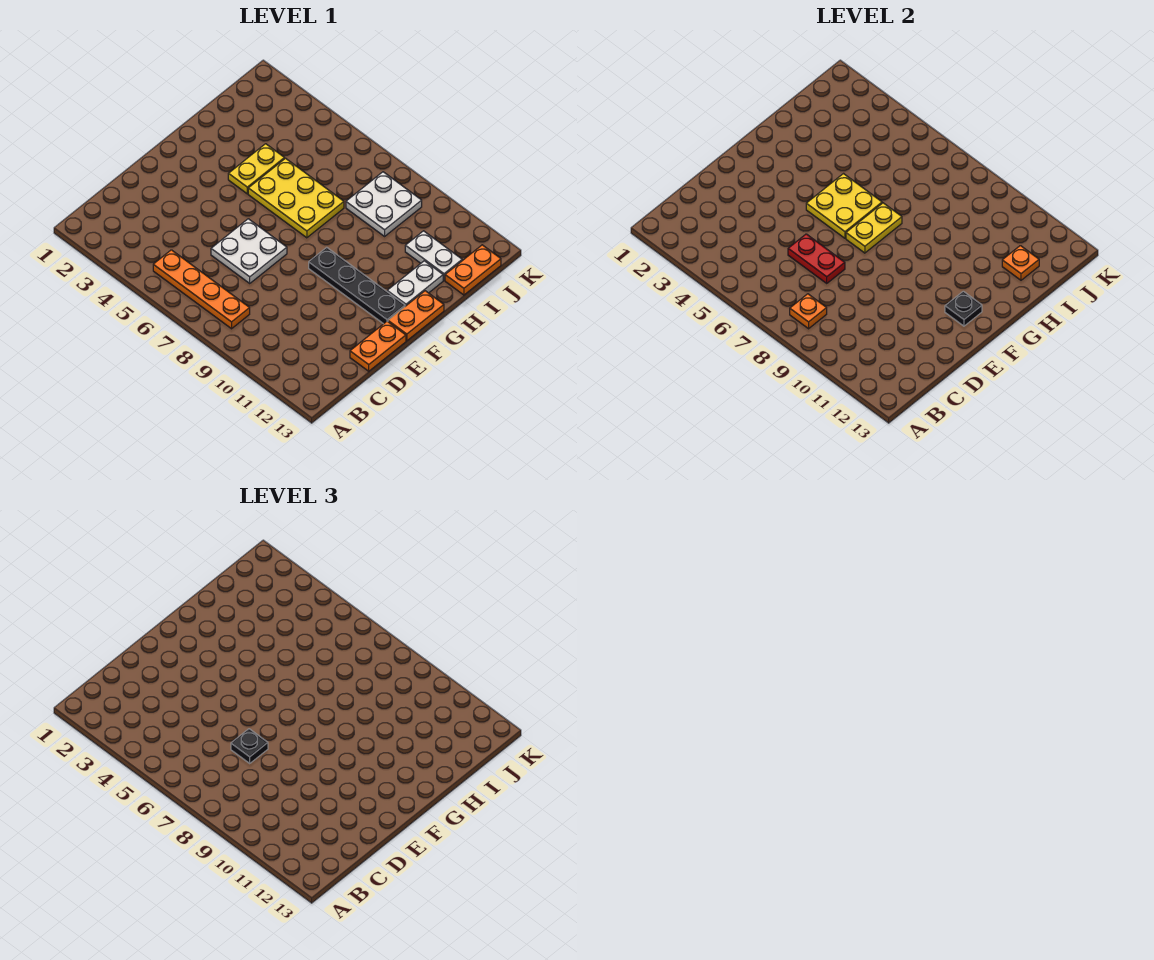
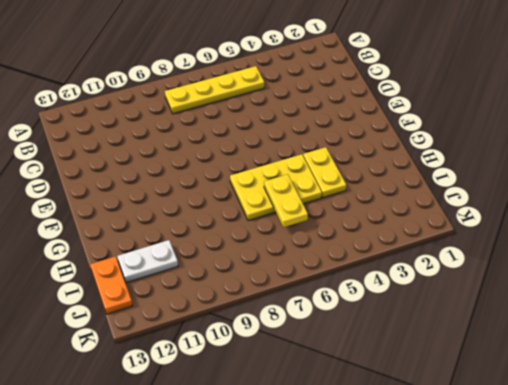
yellow plate B5:B8 level 1 -> orange plate B5:B8 level 1
yellow plate H6:I6 level 2 -> yellow plate F7:G7 level 2
none -> white plate D6:E7 level 1
none -> orange plate D13:E13 level 1
none -> black plate F9:F12 level 1

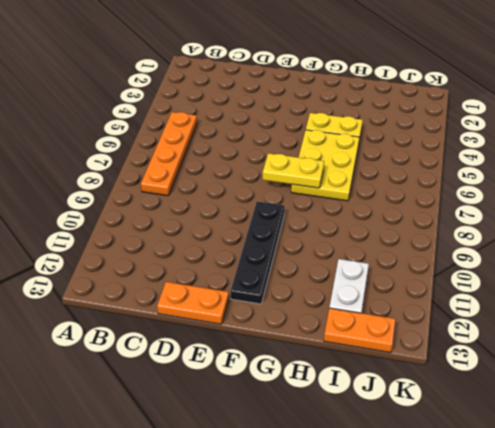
none -> white plate D6:E7 level 1
none -> orange plate F13:G13 level 1
none -> white plate G12:H12 level 1

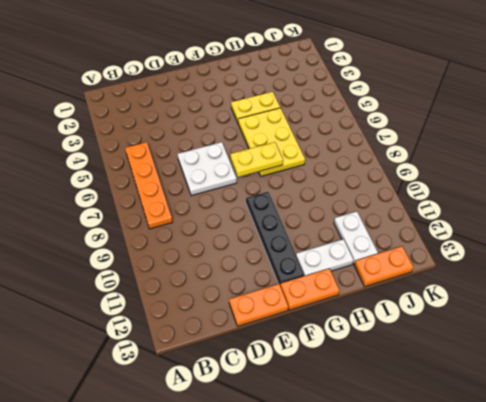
none -> white plate I8:J9 level 1
none -> orange plate B8 level 2
none -> red plate D6:D7 level 2

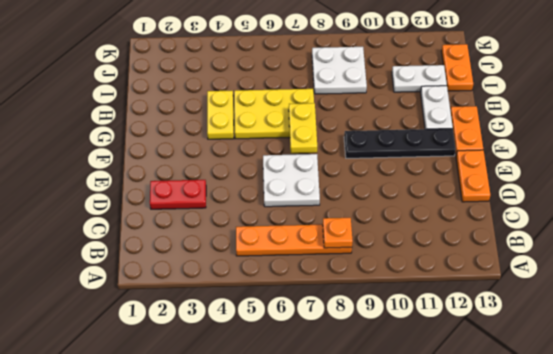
red plate D2:D3 level 1 -> red plate D6:D7 level 2
none -> yellow plate F5:G6 level 2
none -> black plate F12 level 2
none -> orange plate I12 level 2

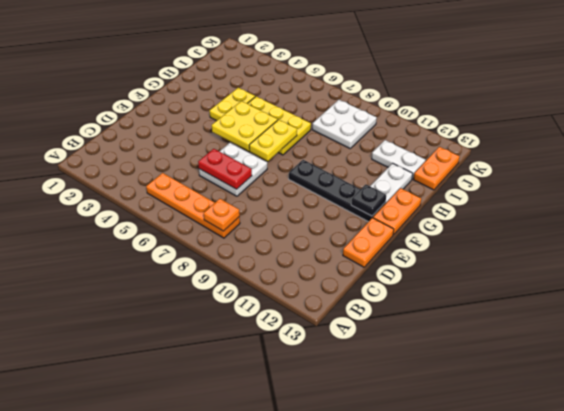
none -> orange plate I12 level 2
none -> black plate D7 level 3

